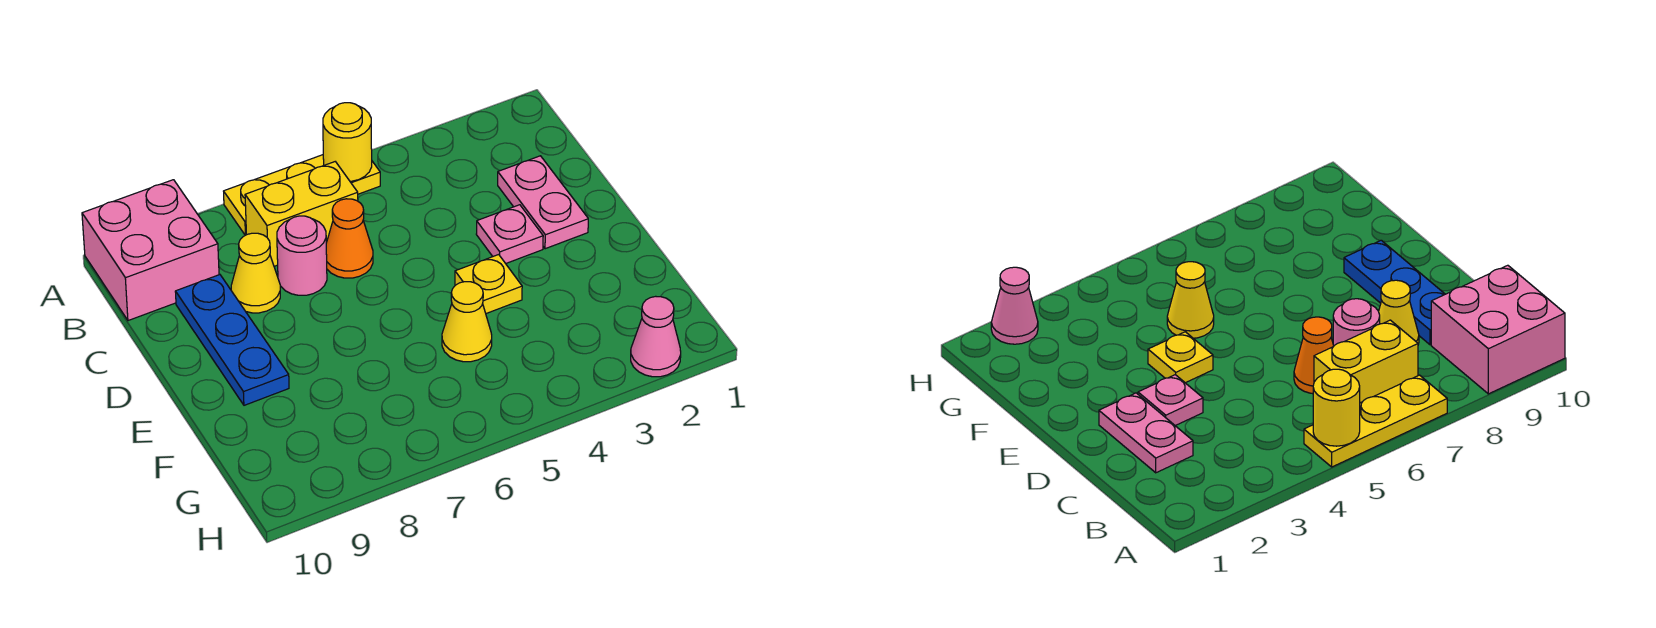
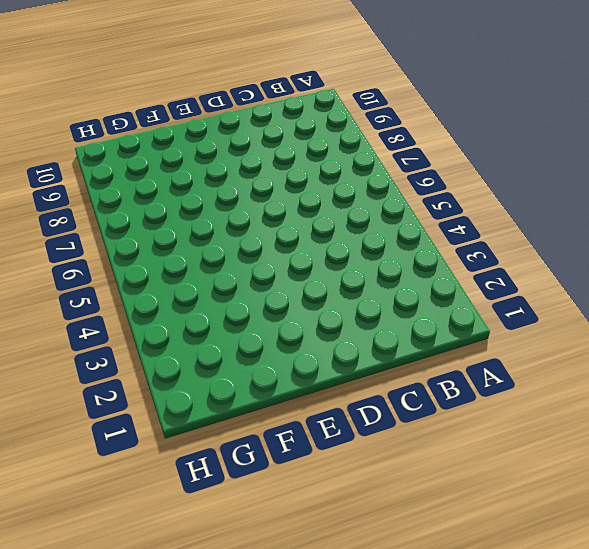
none -> yellow plate A5:A7 level 1
none -> pink brick A9:B10 level 1
none -> yellow brick B6:B7 level 1

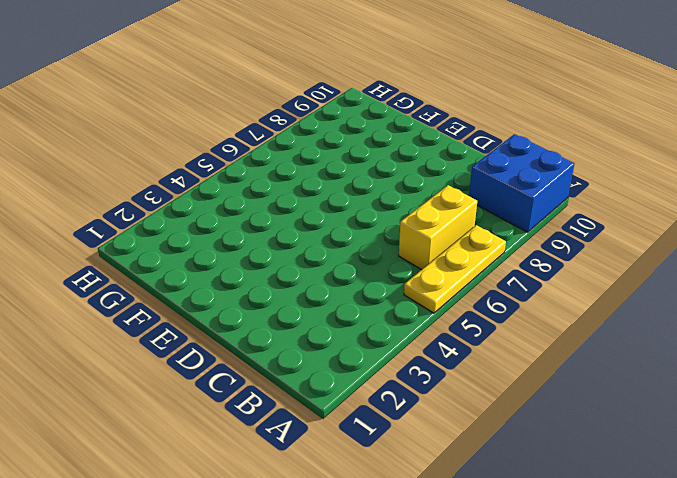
blue brick A9:B10 level 1 -> pink brick A9:B10 level 1
none -> pink plate C2:D2 level 1
none -> orange cone C6 level 1
none -> pink round brick C7 level 1

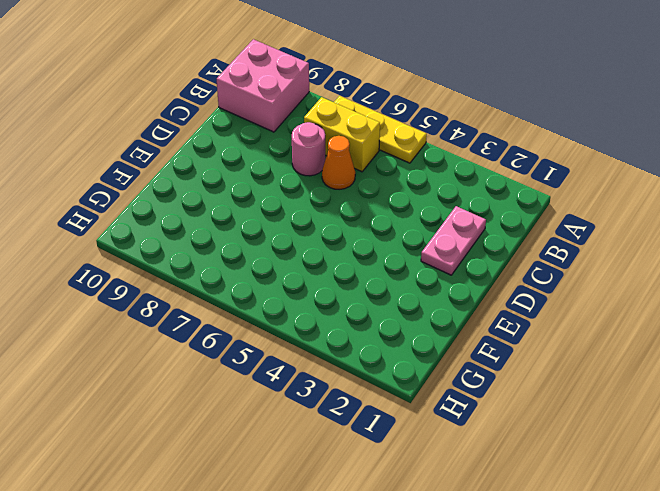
none -> yellow cone C8 level 1
none -> blue plate C9:E9 level 1
none -> pink plate D3 level 1

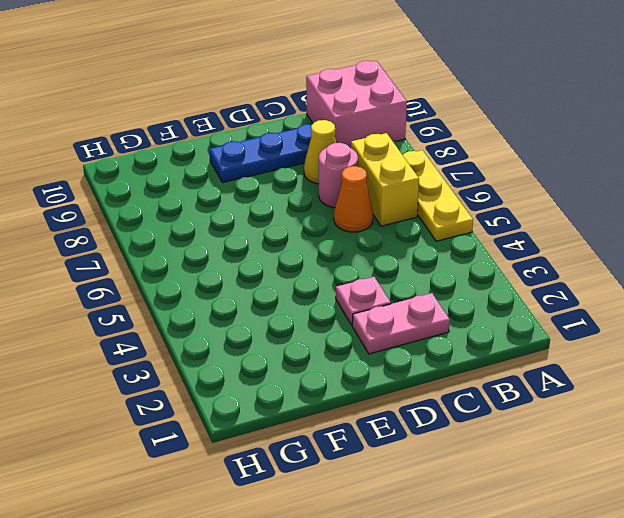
none -> yellow plate E4 level 1
none -> yellow cone F5 level 1
none -> pink cone H2 level 1

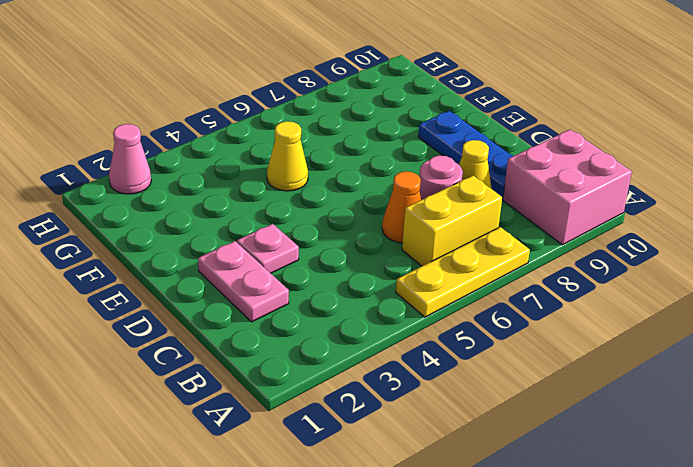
none -> yellow plate E4 level 1
none -> yellow round brick A5 level 2

